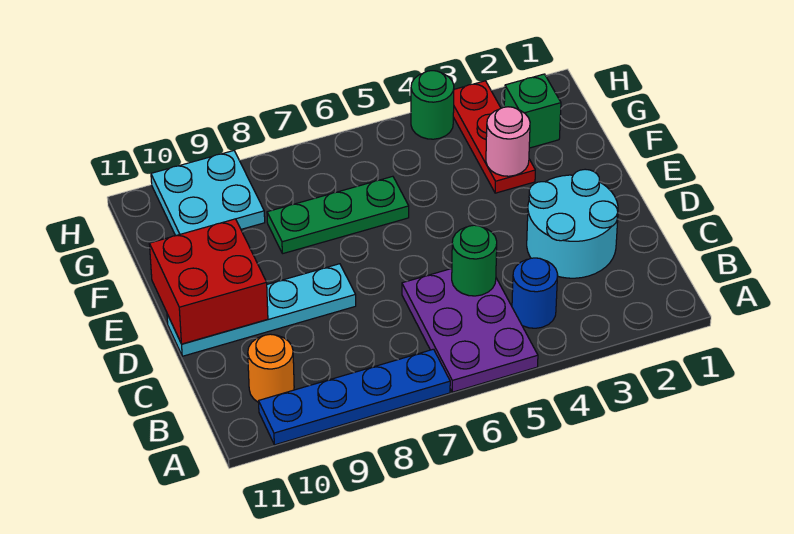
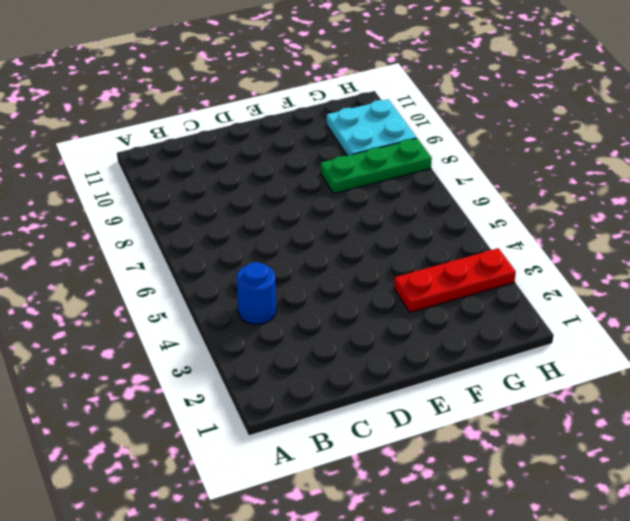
green plate F8:H8 level 1 -> green plate F6:F8 level 1
none -> purple plate A5:C6 level 1
none -> blue plate A7:A10 level 1
none -> orange round brick B10 level 1

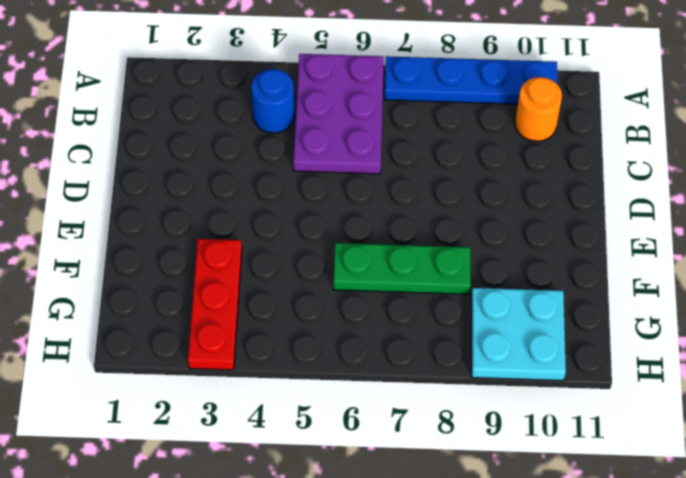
none -> cyan round brick C2:D3 level 1
none -> cyan plate D8:D11 level 1
none -> green brick G2 level 1

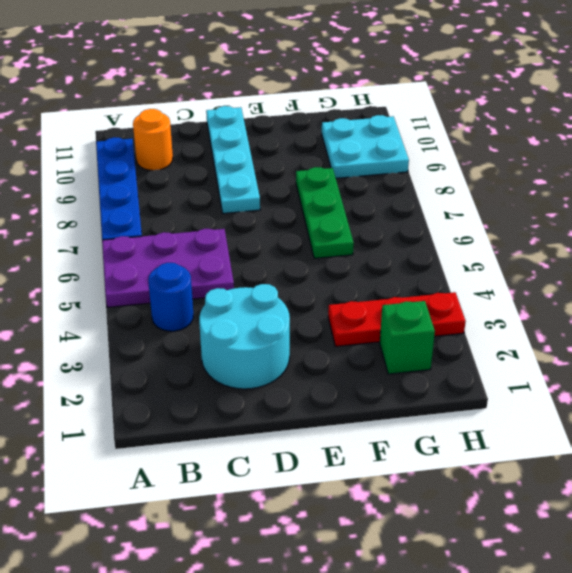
none -> green round brick H4 level 1
none -> green round brick C5 level 2
none -> red brick D10:E11 level 2

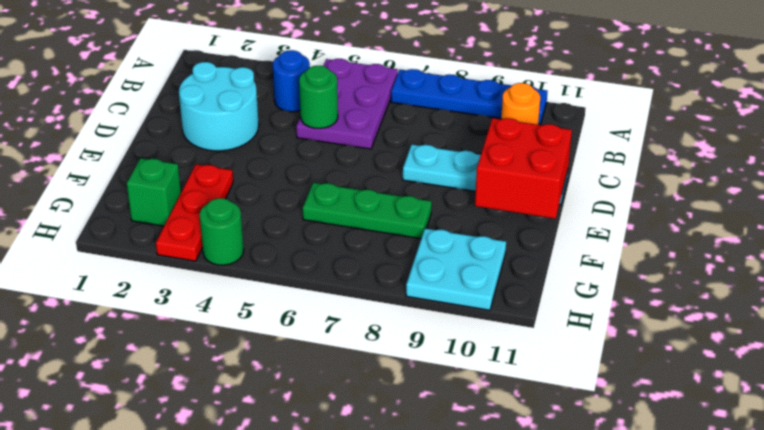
none -> pink round brick F3 level 2

